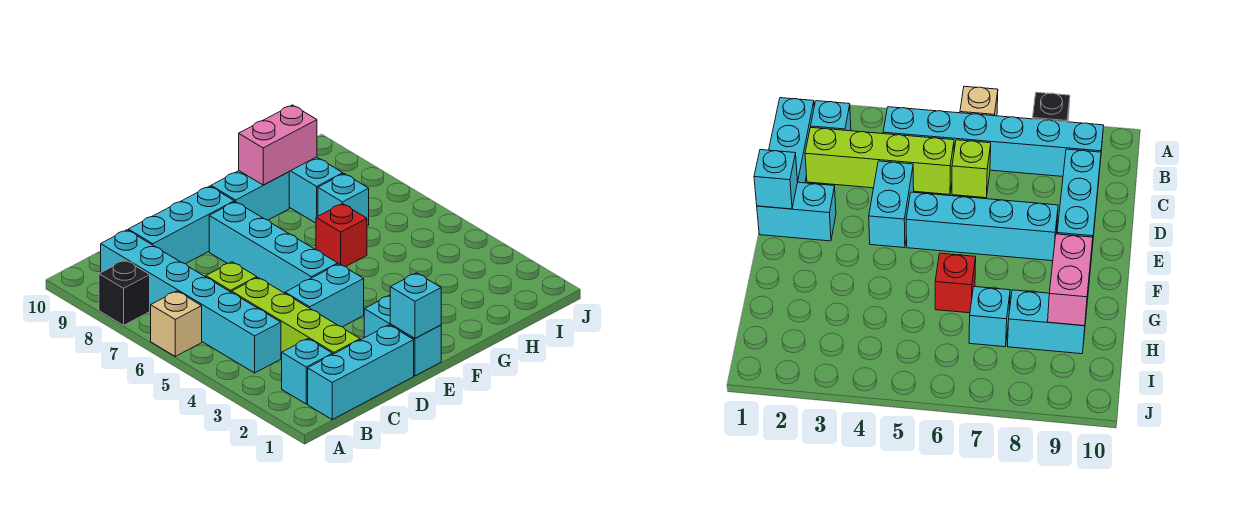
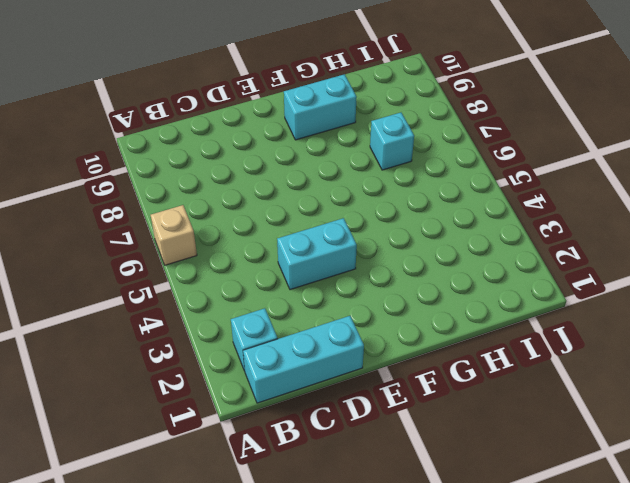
none -> black brick A8 level 1
none -> cyan brick B4:B9 level 1
none -> lime brick C2:C5 level 1

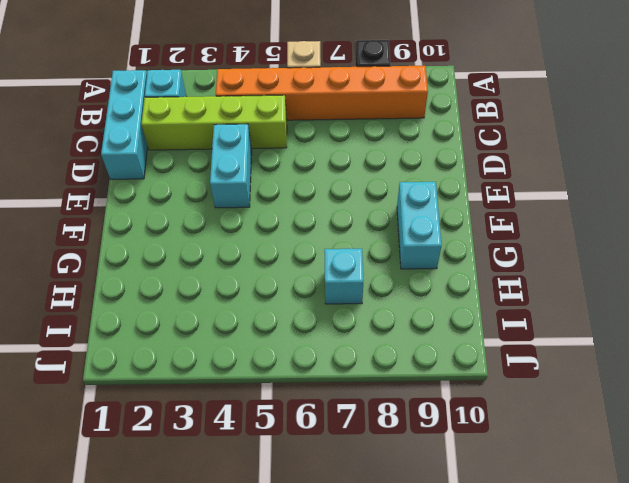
orange brick B4:B9 level 1 -> cyan brick B4:B9 level 1
none -> lime brick C6 level 1
none -> cyan brick C9:E9 level 1
none -> cyan brick E1:E2 level 1

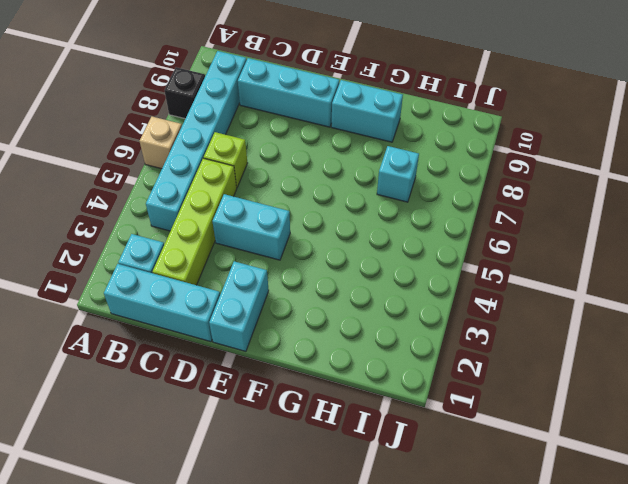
none -> cyan brick E5:E8 level 1
none -> red brick G6 level 1
none -> cyan brick H8:H9 level 1

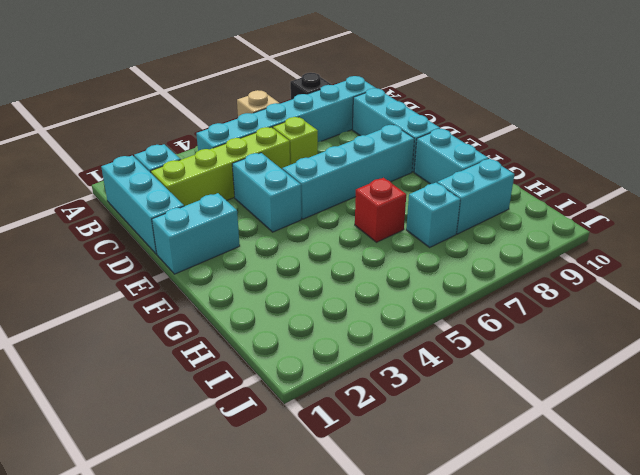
none -> cyan brick E1 level 2
none -> pink brick G9:H9 level 2

